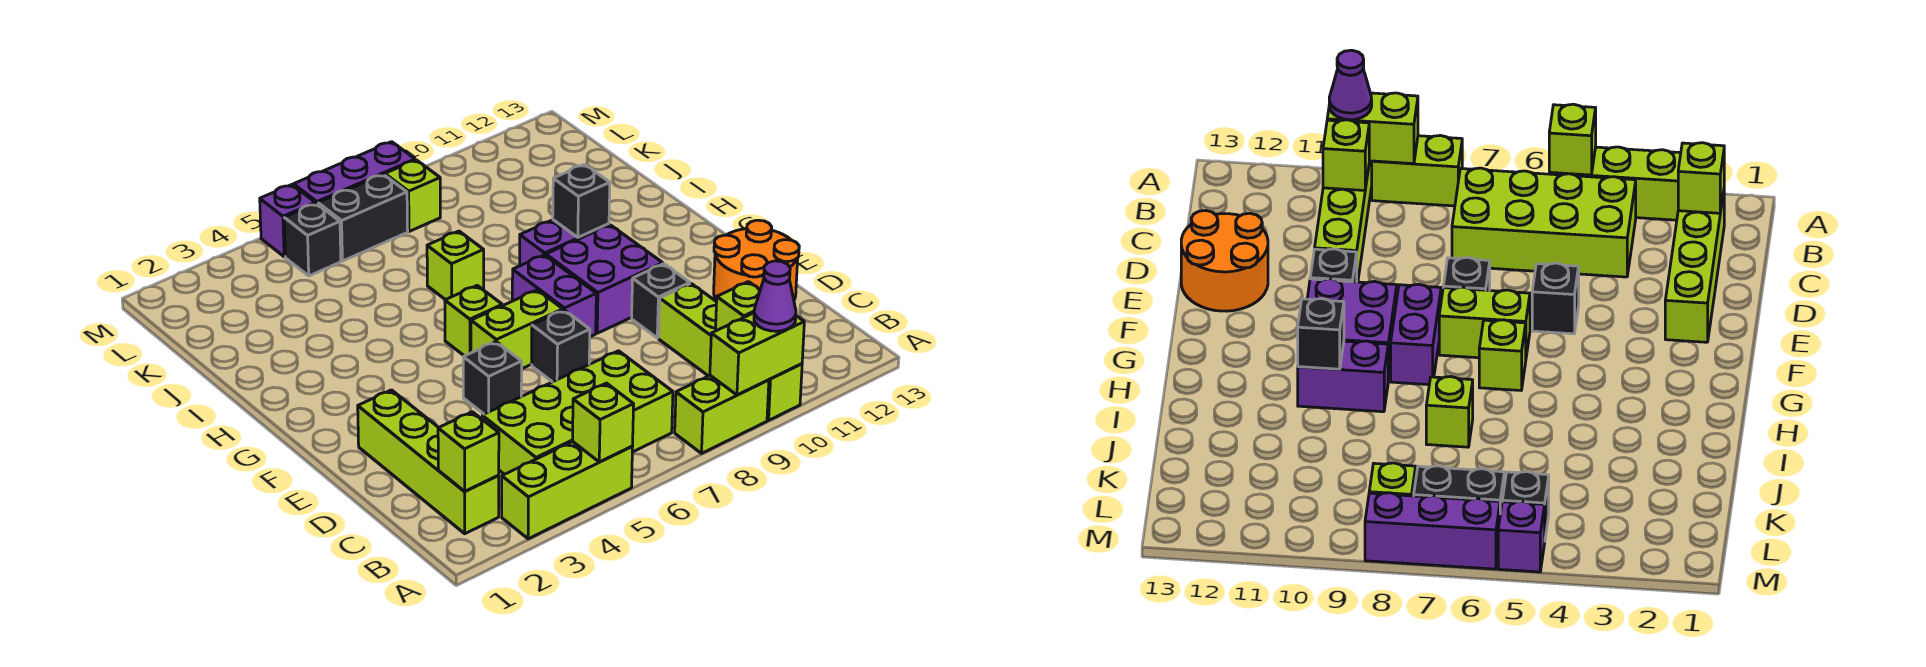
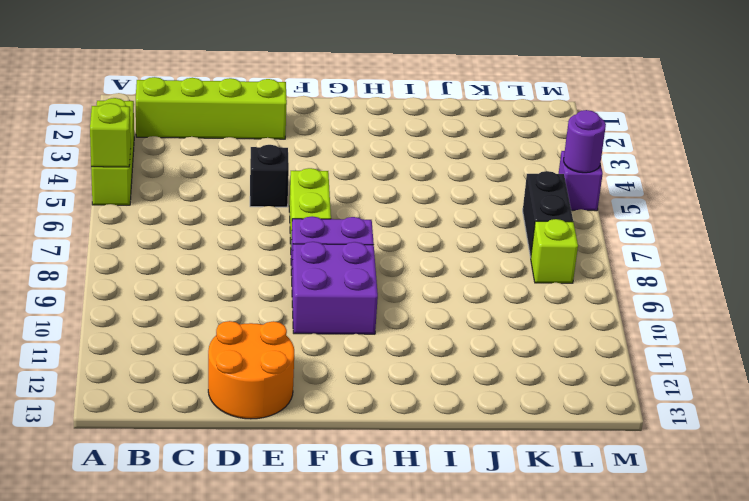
purple round brick M5 level 2 -> none
none -> lime brick A8:A9 level 1
none -> lime brick A10:D10 level 1
none -> lime brick B4:C7 level 1

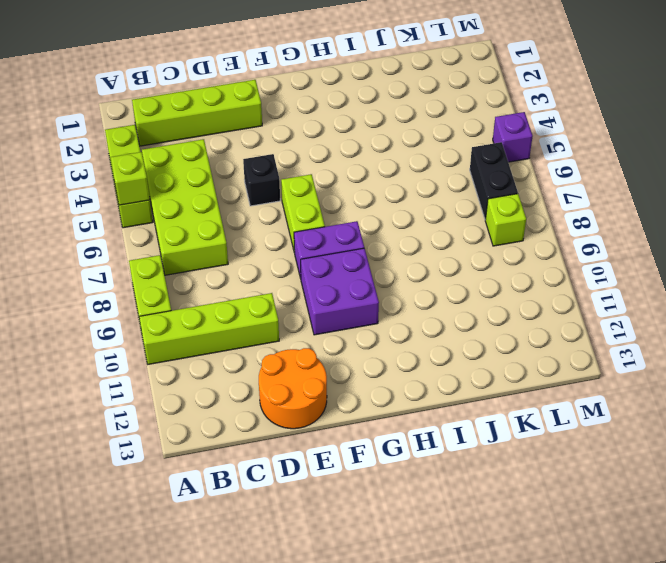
none -> black brick E7 level 1
none -> black brick E10 level 1
none -> lime brick G6 level 1

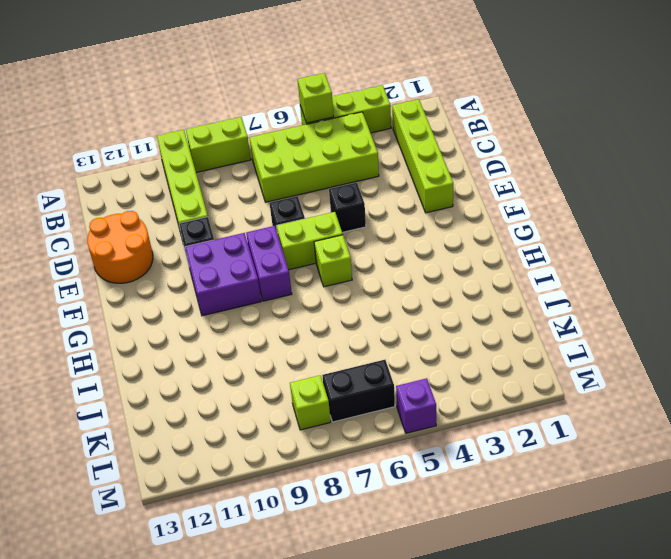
none -> purple brick H9:H10 level 1
none -> lime brick I7 level 1
none -> black brick L5 level 1

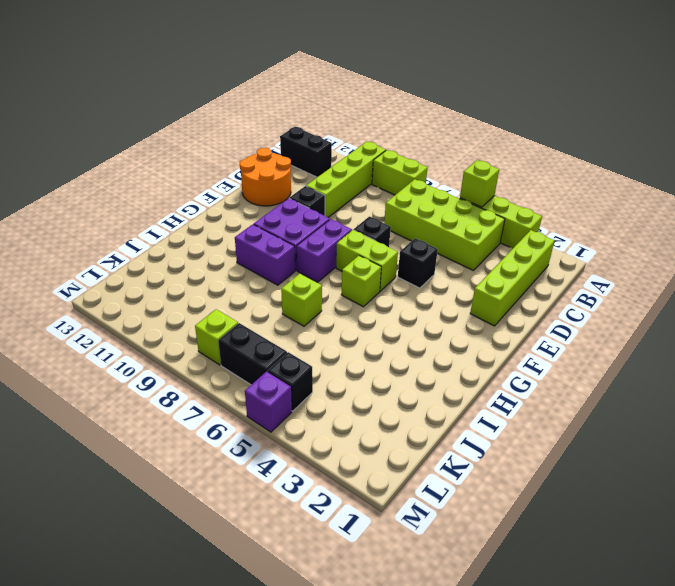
black brick B12:B13 level 1 -> none
none -> purple brick M6:M8 level 1
none -> lime brick A9:A10 level 2
none -> lime brick B2 level 2

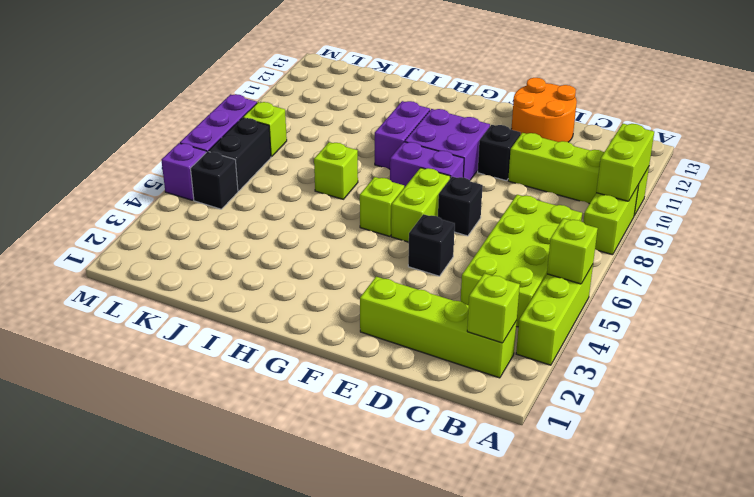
none -> lime brick B10 level 2
none -> black brick H10 level 2
none -> purple cone A10 level 3

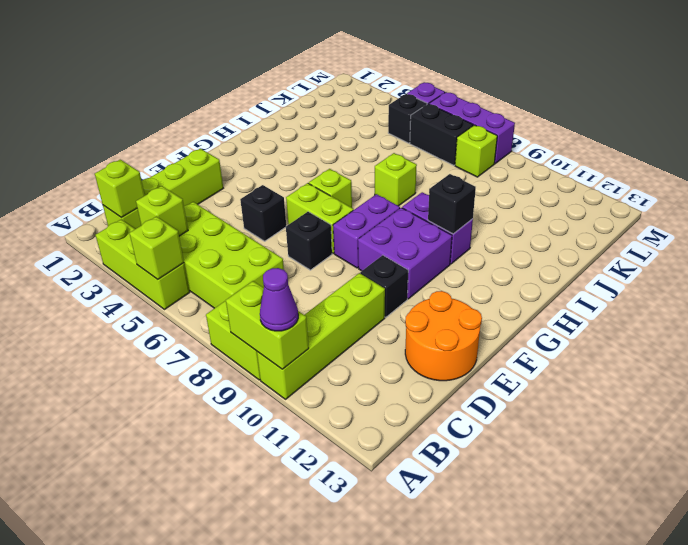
lime brick B4 level 2 -> lime brick B10 level 2

